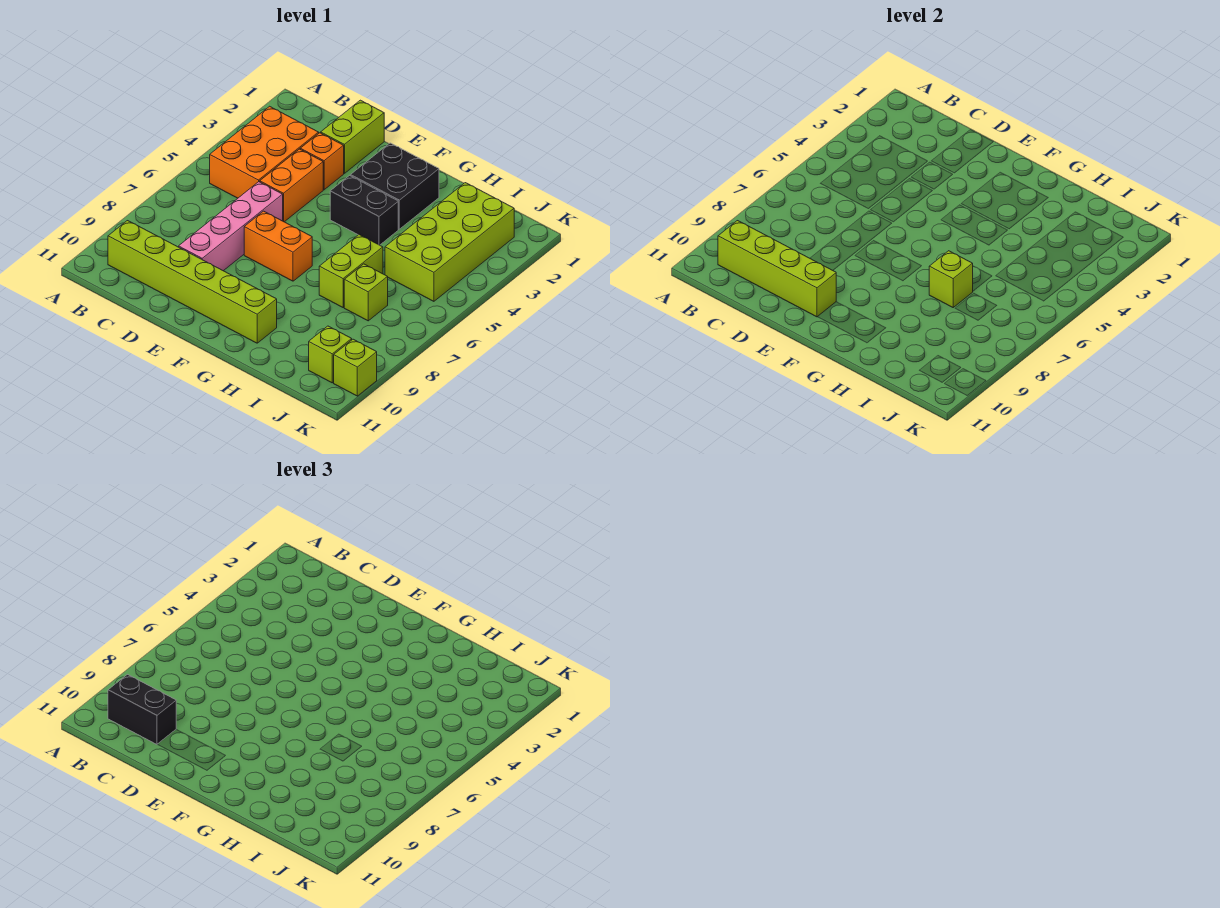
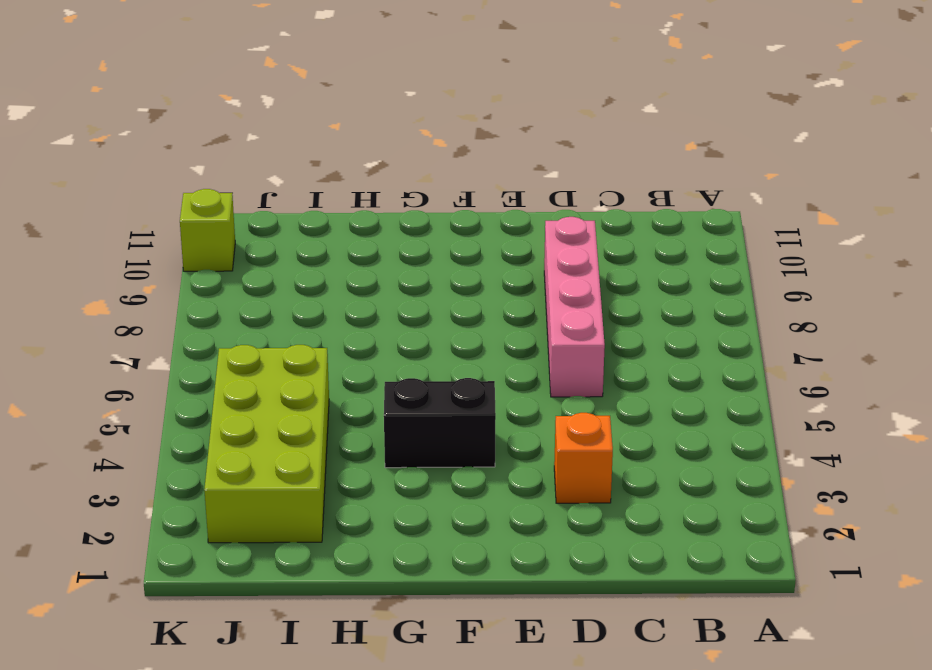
none -> orange brick B3:C5 level 1
none -> lime brick B10:G10 level 1
none -> lime brick D1:D2 level 1

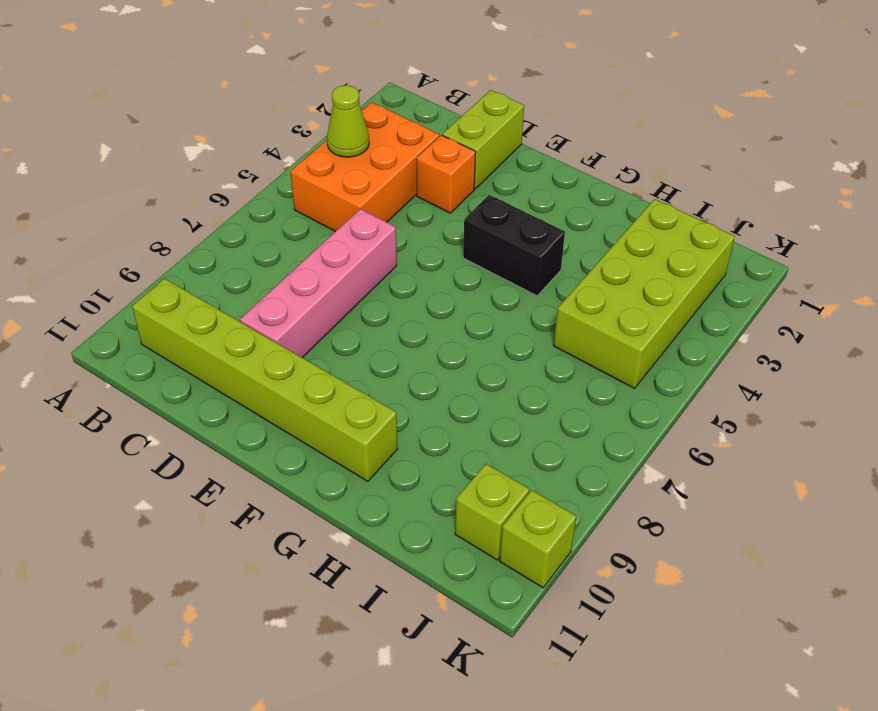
lime cone B4 level 2 -> none
none -> orange brick D4:D5 level 1
none -> orange brick E7:F7 level 1
none -> black brick F2:G3 level 1

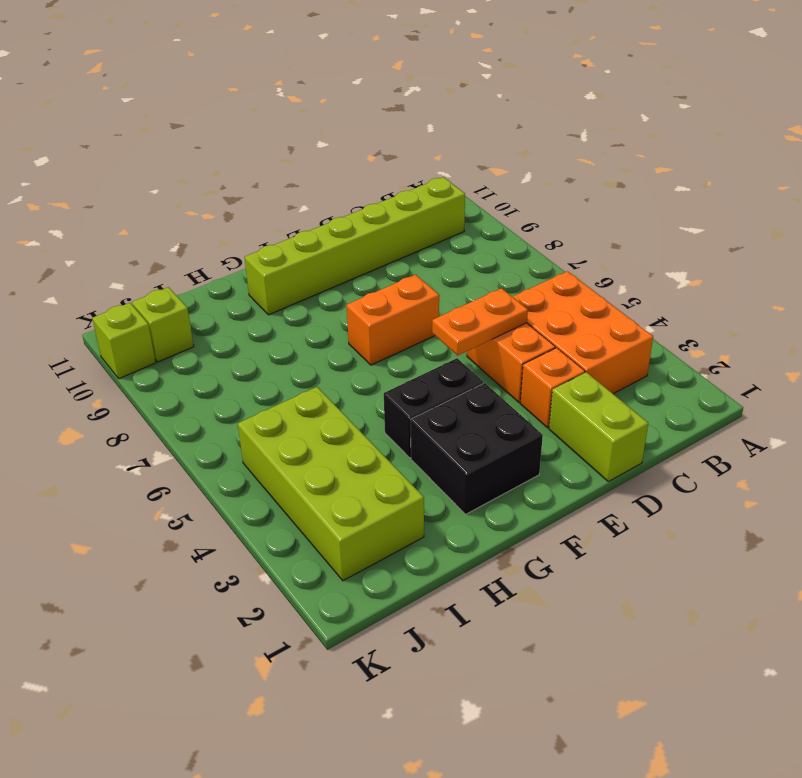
orange plate D5:E5 level 2 -> none
none -> pink brick D6:D9 level 1
none -> lime brick H6:H7 level 1
none -> lime brick I7 level 1

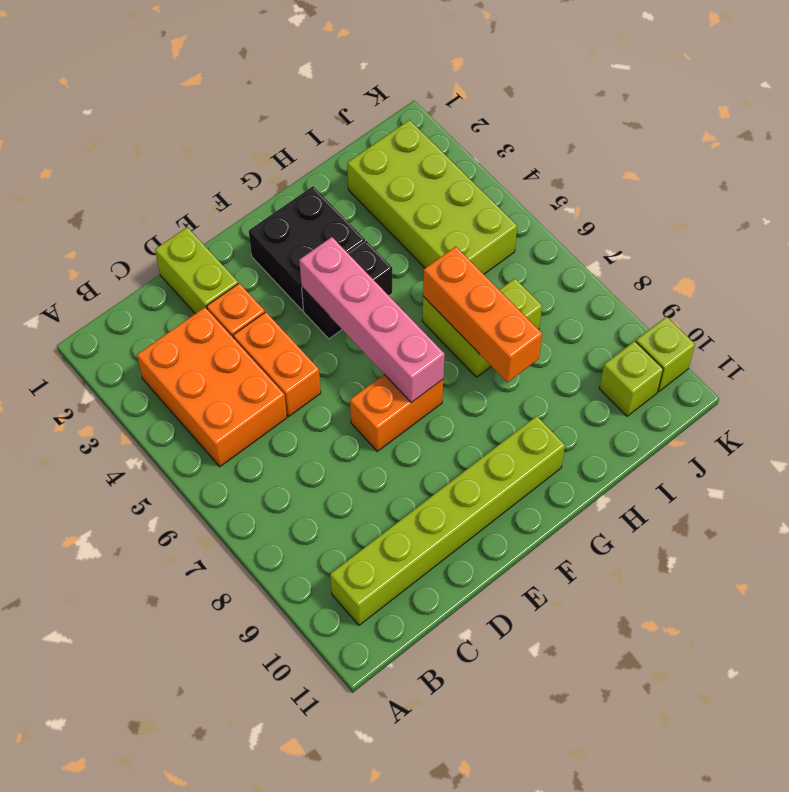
pink brick F4:F7 level 2 -> pink brick D6:D9 level 1
orange brick H6:H8 level 2 -> lime brick H7 level 2
none -> lime brick B10:E10 level 2
none -> black brick B10:C10 level 3

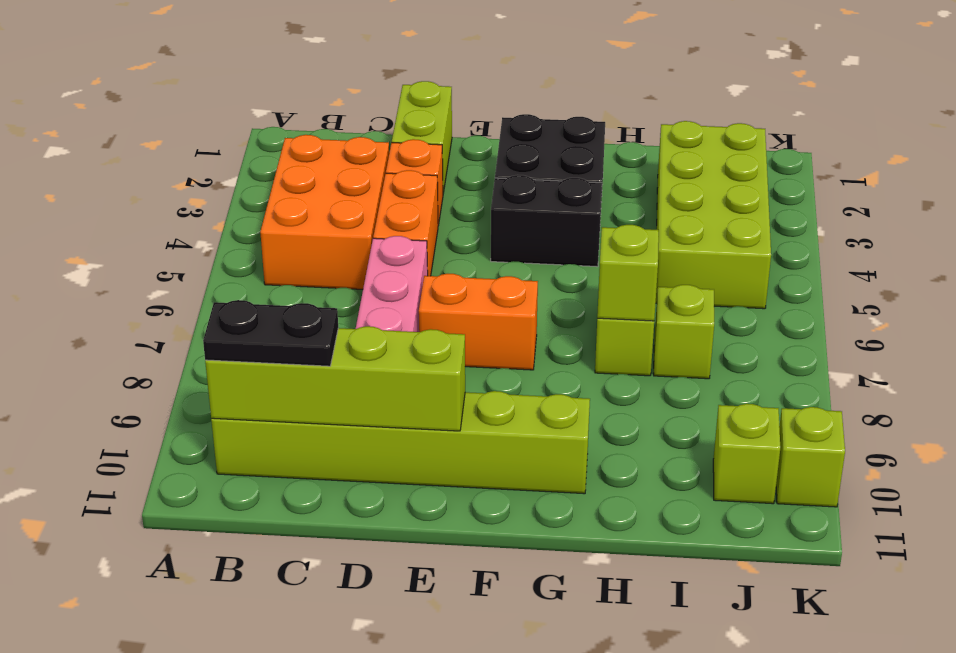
black plate B10:C10 level 3 -> black brick B10:C10 level 3

